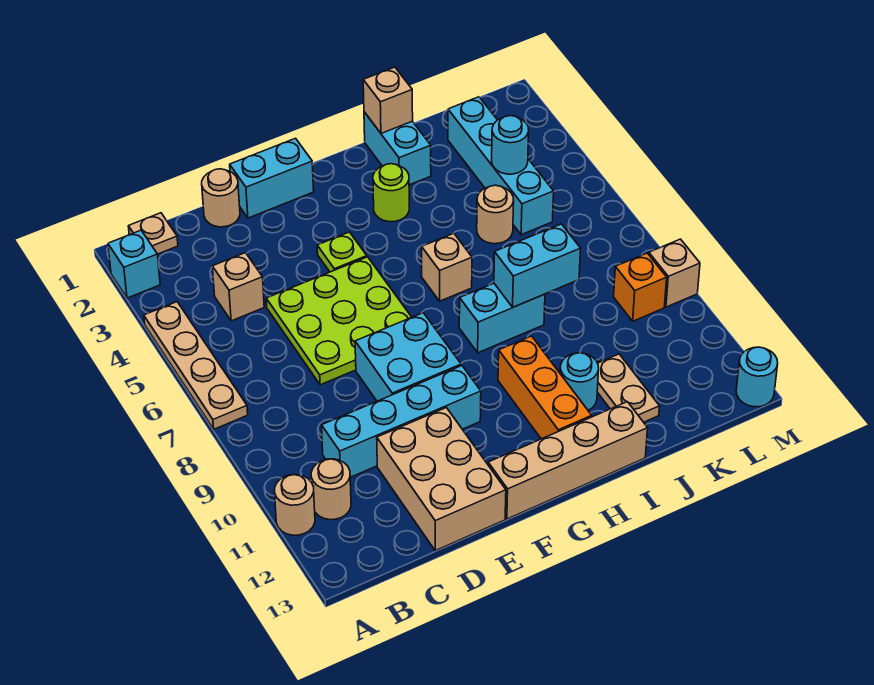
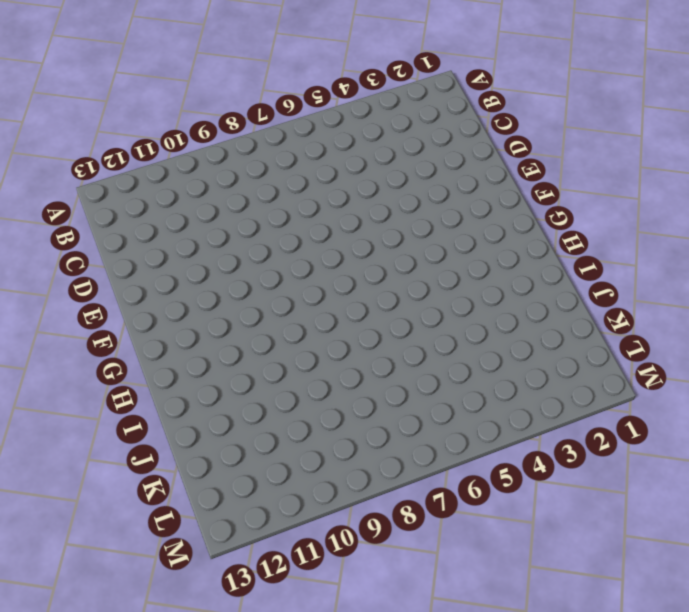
none -> cyan brick A2 level 1
none -> tan plate A4:A7 level 1
none -> tan round brick A11 level 1

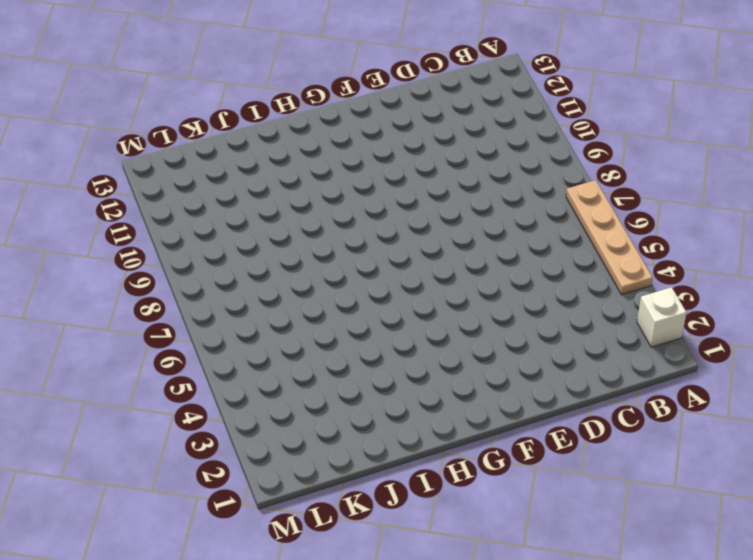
white brick A2 level 1 -> cyan brick A2 level 1
none -> tan round brick A11 level 1
none -> tan plate B1 level 1
none -> tan round brick B11 level 1

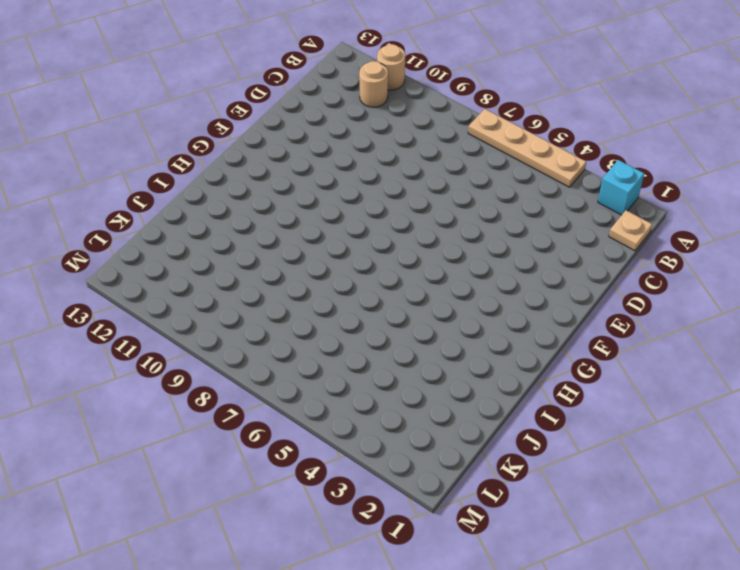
none -> tan brick C4 level 1
none -> cyan brick C10:F10 level 1
none -> tan round brick D1 level 1

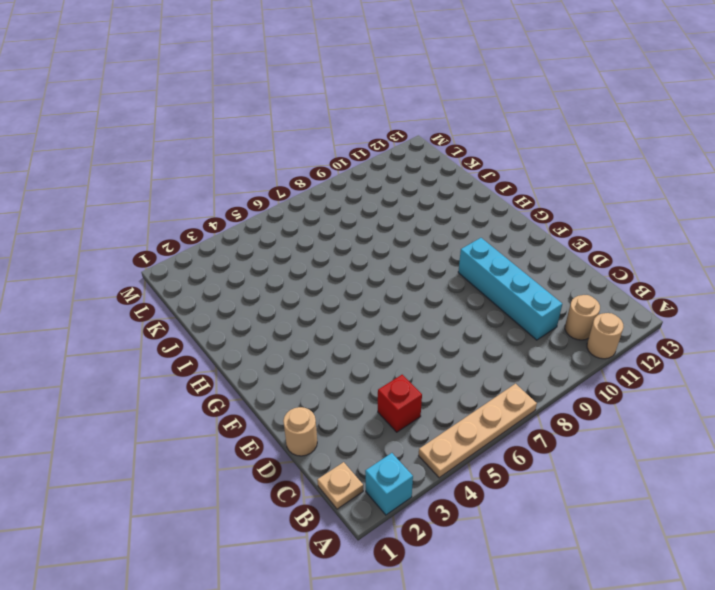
red brick C4 level 1 -> tan brick C4 level 1
none -> lime plate D5:F7 level 1
none -> tan brick D11:E13 level 1
none -> cyan brick E1:F1 level 1

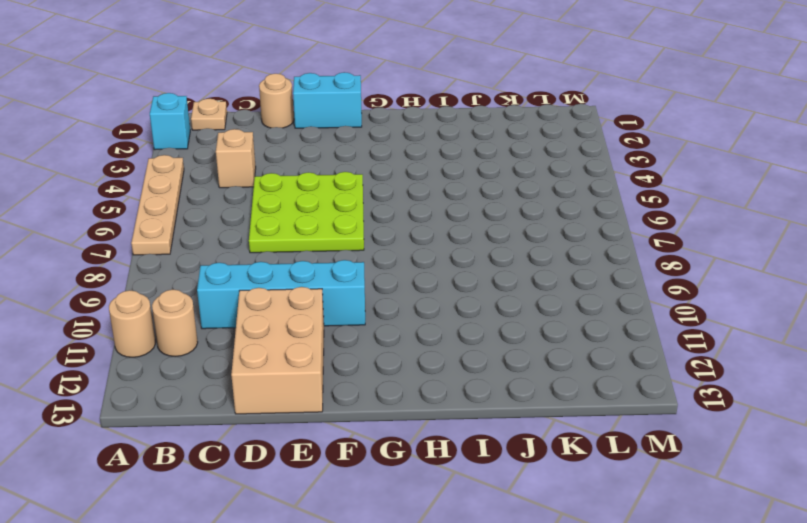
none -> cyan brick E8:F9 level 1
none -> lime plate F4 level 1
none -> tan brick F13:I13 level 1

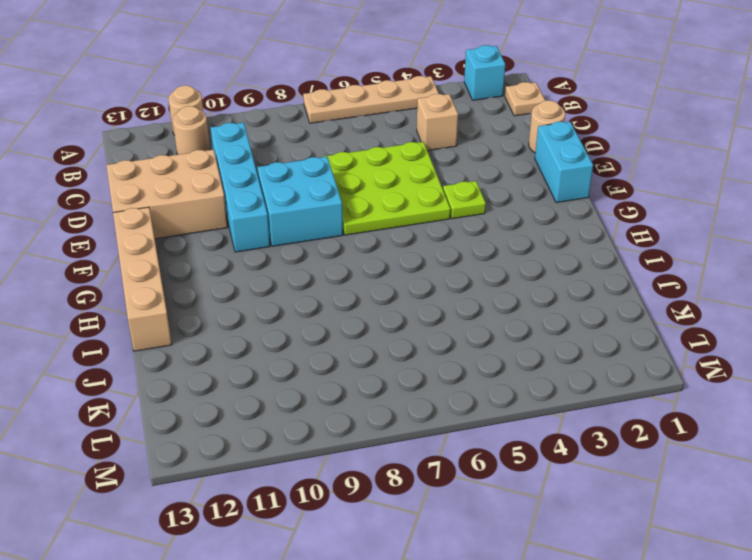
none -> lime round brick H3 level 1
none -> tan brick H6 level 1
none -> cyan brick H8:I8 level 1

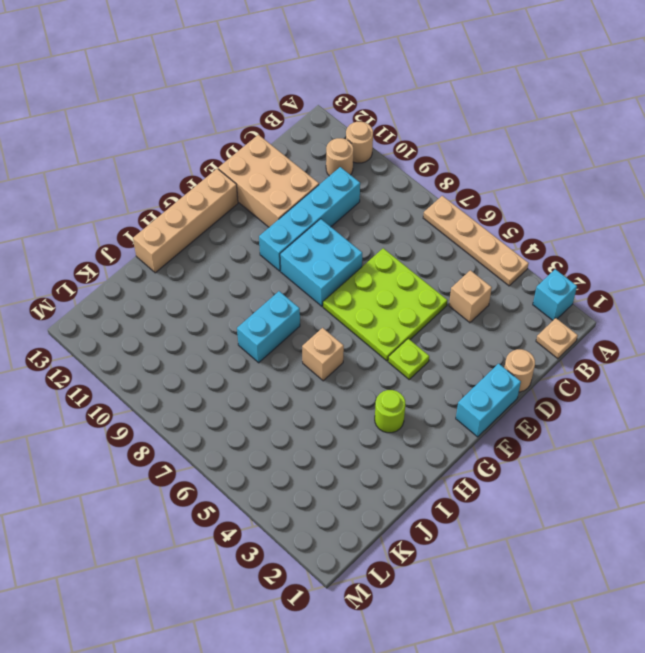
none -> orange brick H10:H12 level 1
none -> cyan brick I1:I2 level 1
none -> cyan round brick I11 level 1

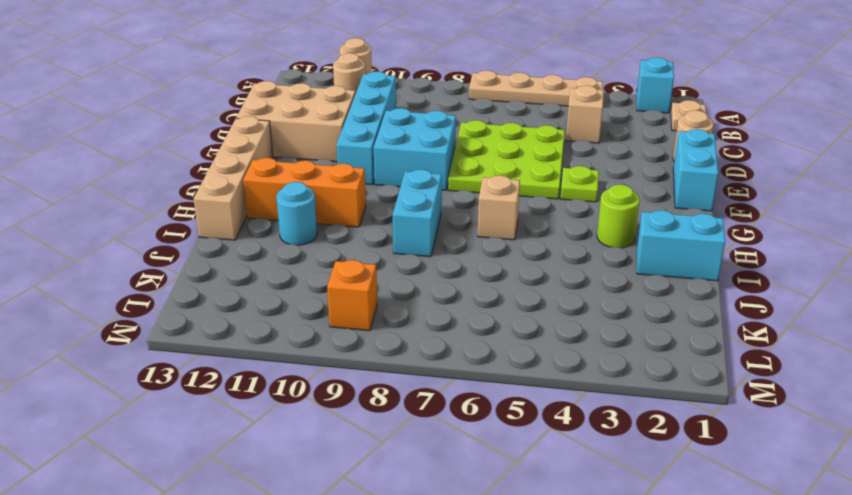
none -> tan round brick J5 level 1
none -> tan plate J11:J12 level 1
none -> cyan brick K2:K5 level 1

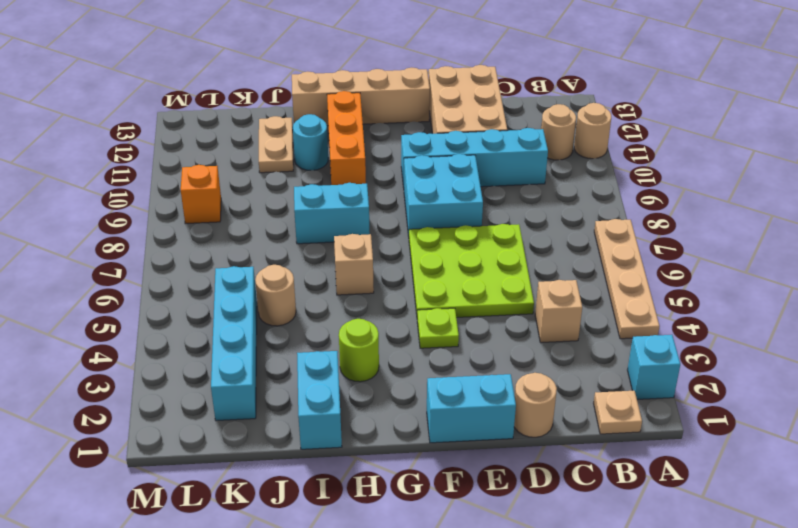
none -> tan brick M9 level 1
none -> cyan round brick M13 level 1
none -> tan brick I1 level 2

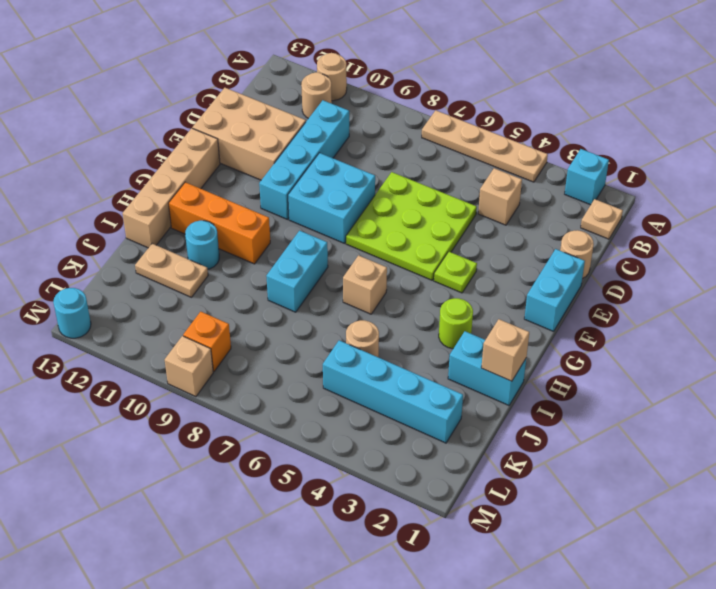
none -> cyan brick I8:J8 level 2
none -> cyan round brick K4 level 2

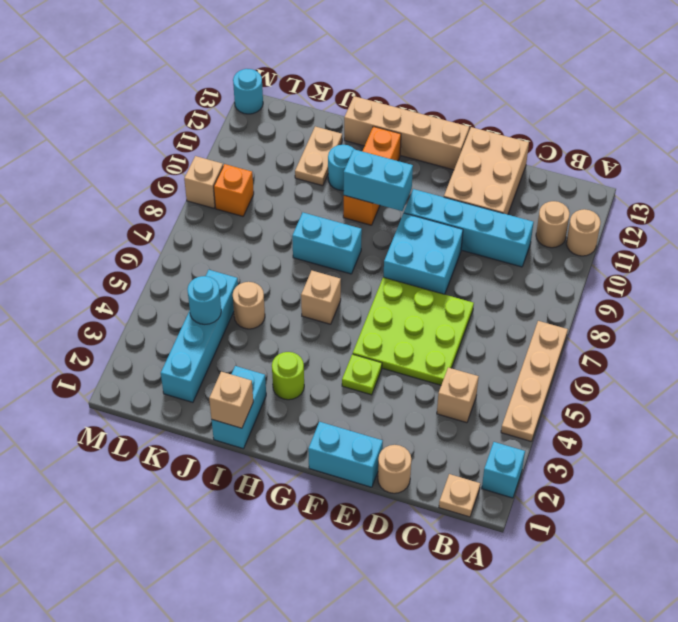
cyan brick G10:H10 level 2 -> cyan brick I8:J8 level 2

